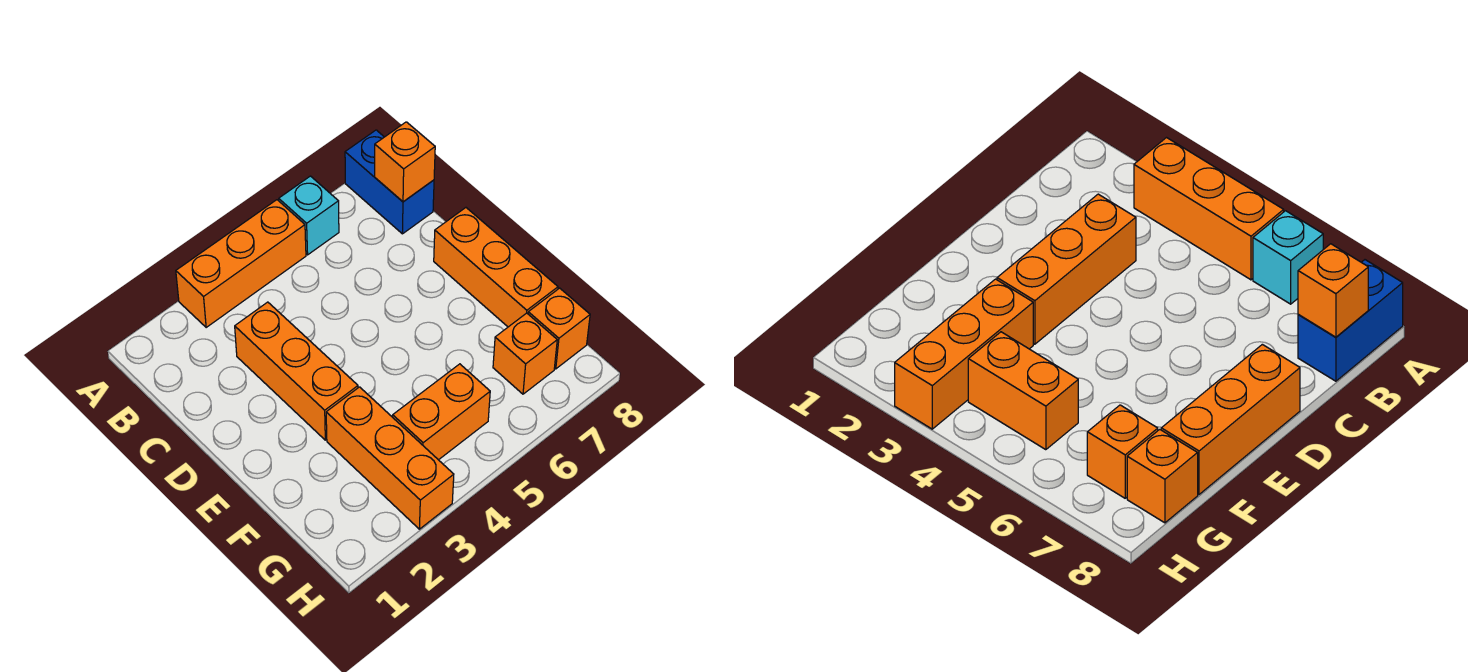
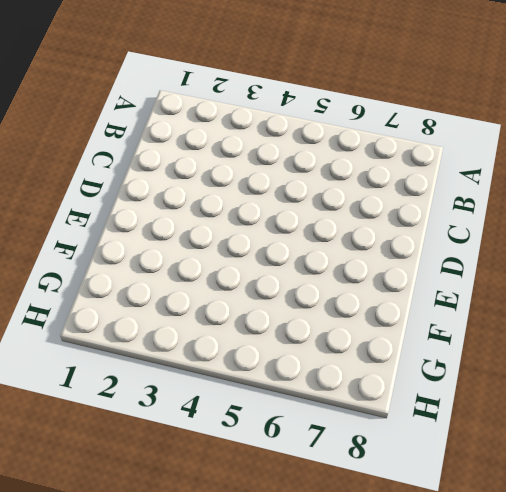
none -> orange brick A3:A5 level 1
none -> cyan brick A6 level 1

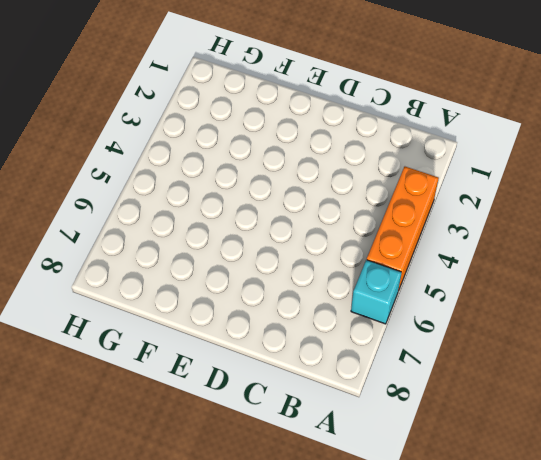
none -> blue brick A8:B8 level 1
none -> orange brick C3:E3 level 1

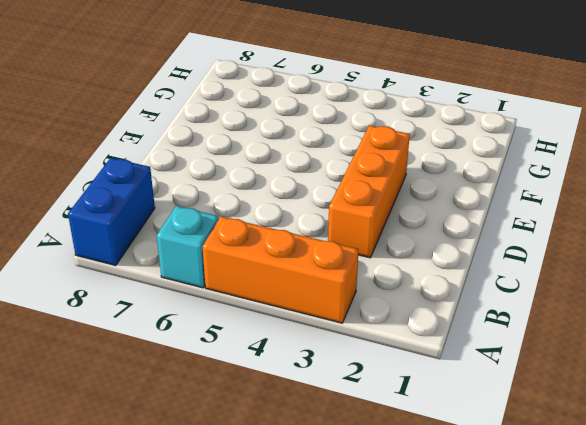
none -> orange brick D8:F8 level 1
none -> orange brick F3:H3 level 1

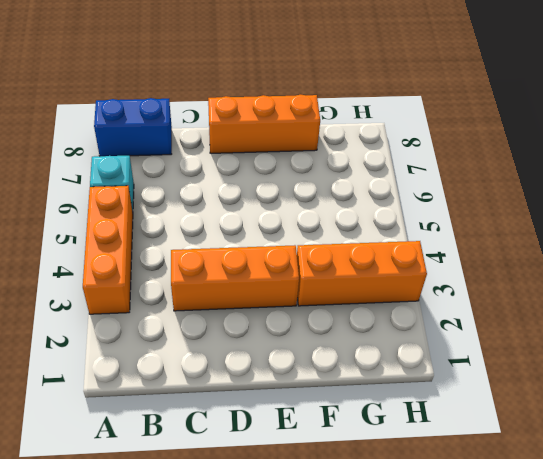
none -> orange brick G4:G5 level 1
none -> orange brick G7 level 1

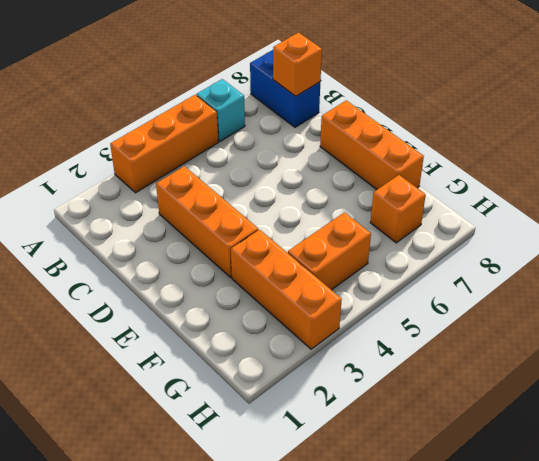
none -> orange brick G8 level 1

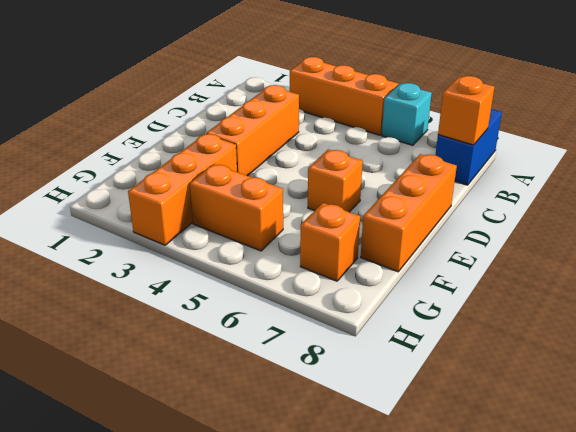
orange brick E6 level 1 -> orange brick G8 level 1

